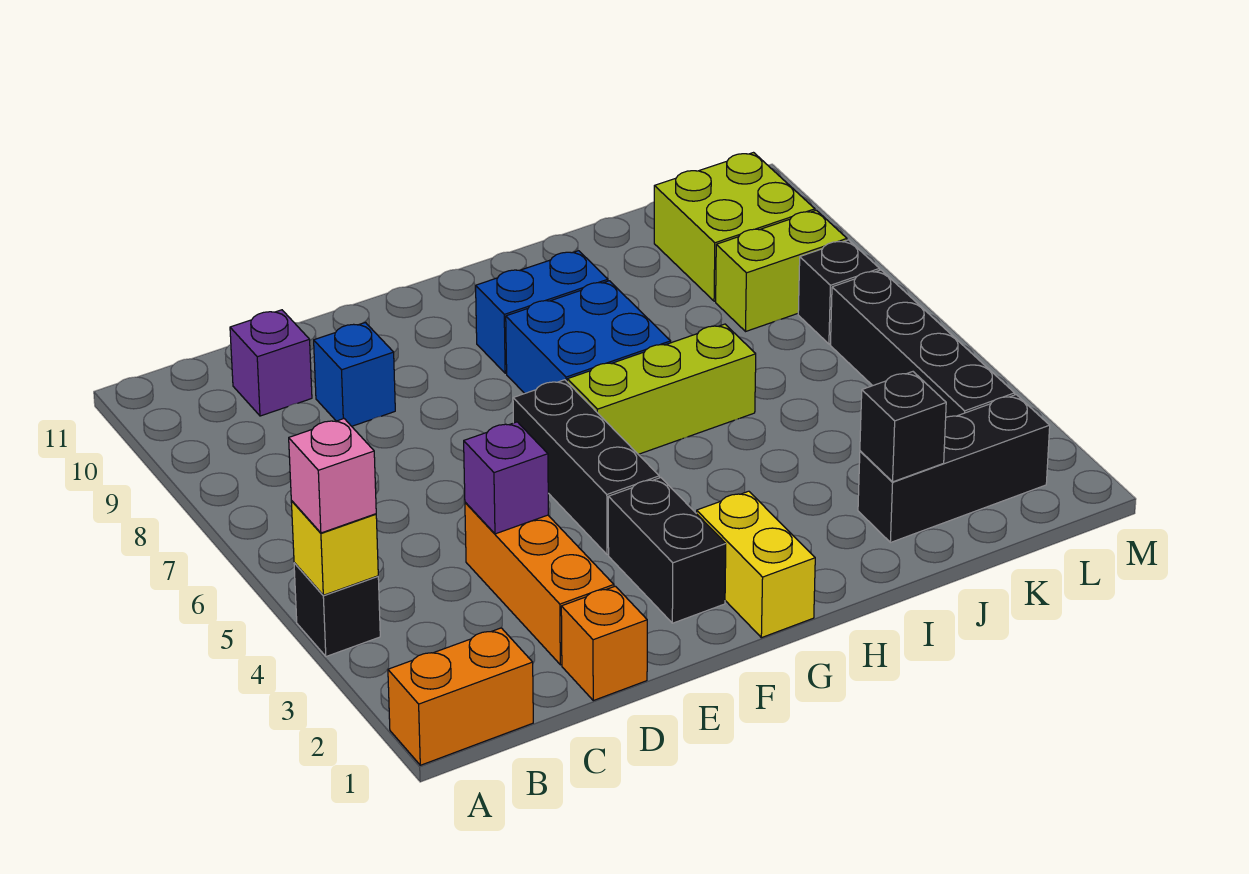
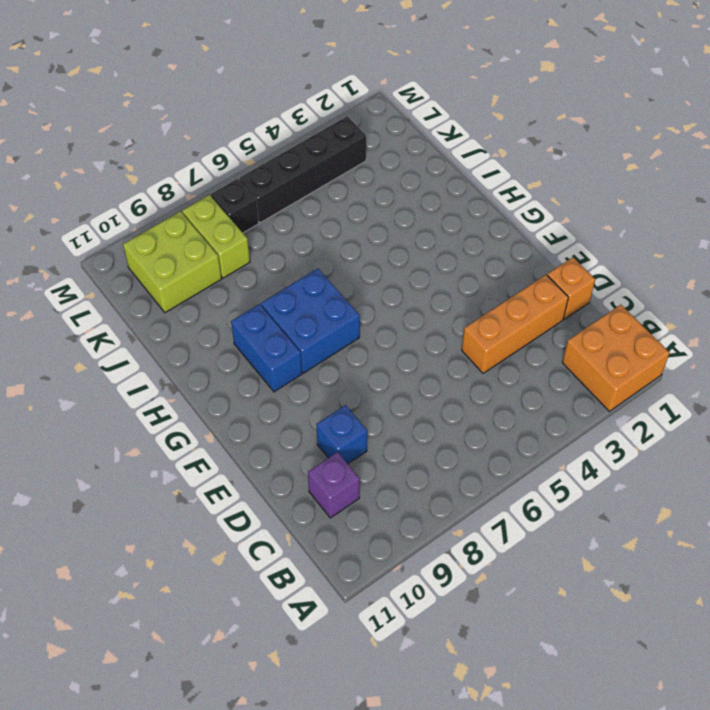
orange brick A1:B2 level 1 -> orange brick A1:B1 level 1
none -> black brick A4 level 1
none -> black brick F2:F3 level 1
none -> black brick F4:F6 level 1

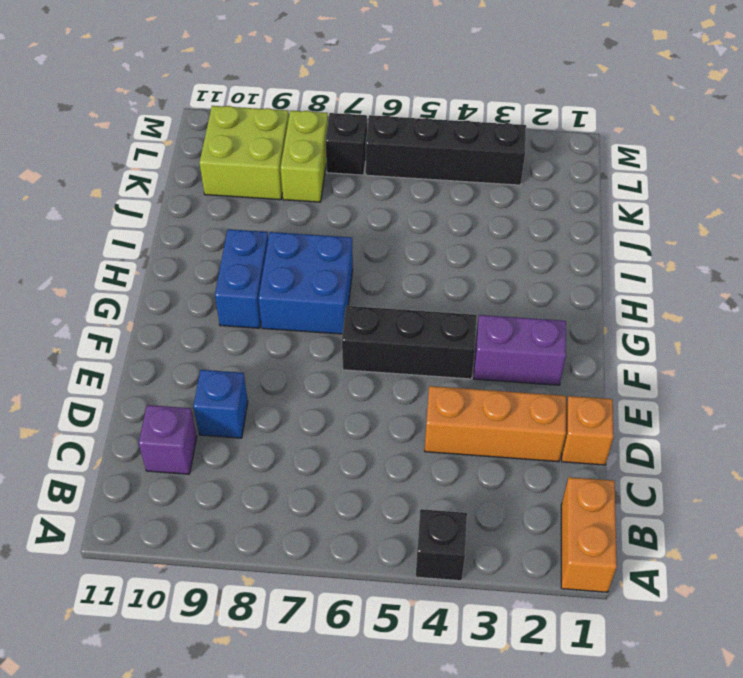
purple brick F2:F3 level 1 -> black brick F2:F3 level 1
none -> yellow brick G1:G2 level 1
none -> lime brick G6:I6 level 1
none -> black brick J2:L2 level 1

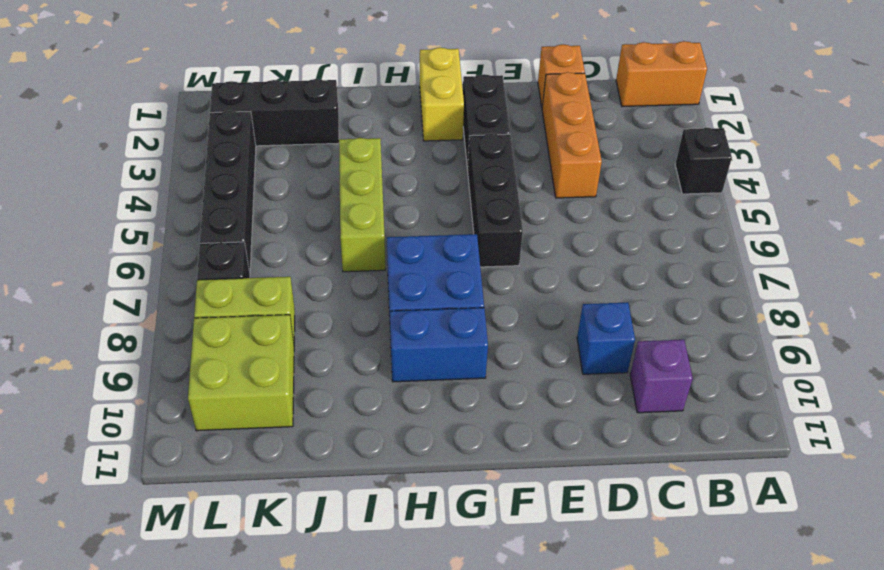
lime brick I4:I6 level 1 -> lime brick G6:I6 level 1
none -> yellow brick A4 level 2
none -> purple brick D4 level 2
none -> black brick J2 level 2

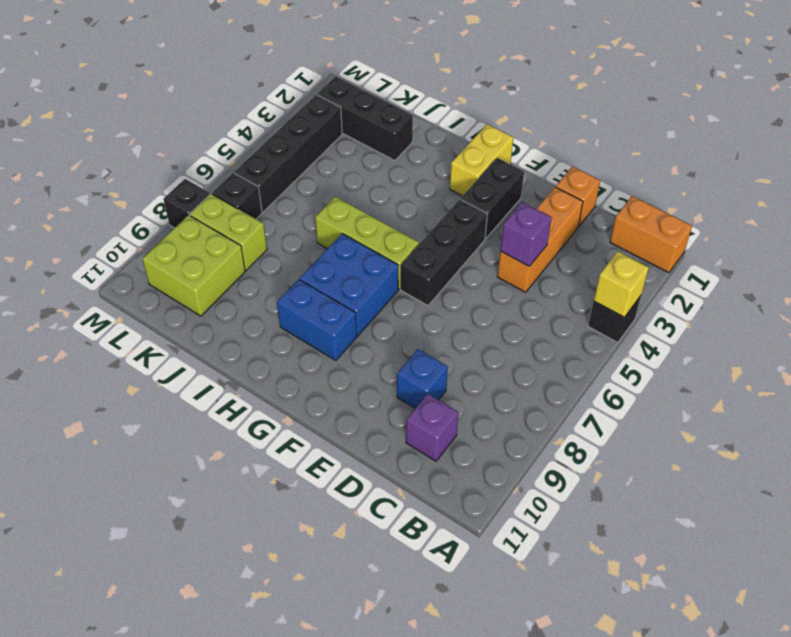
black brick M8 level 1 -> black brick J2 level 2
none -> pink brick A4 level 3

